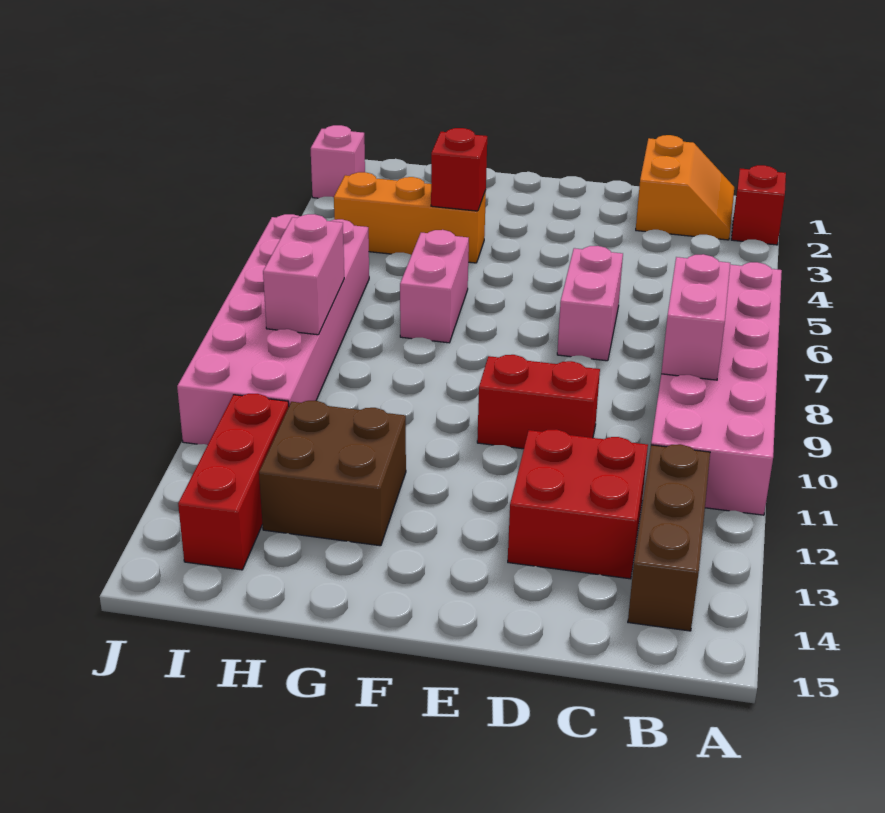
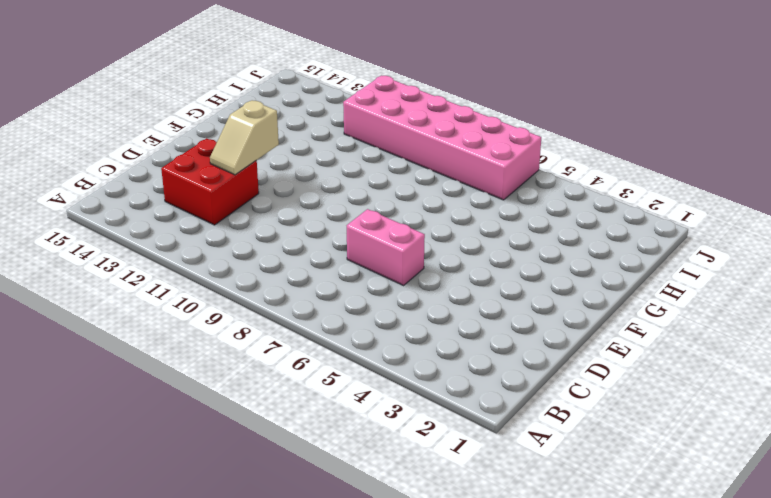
tan slope D12:E12 level 2 top E -> none
none -> red brick A2 level 1
none -> pink brick A6:B11 level 1
none -> orange slope B1:C2 level 1 top C

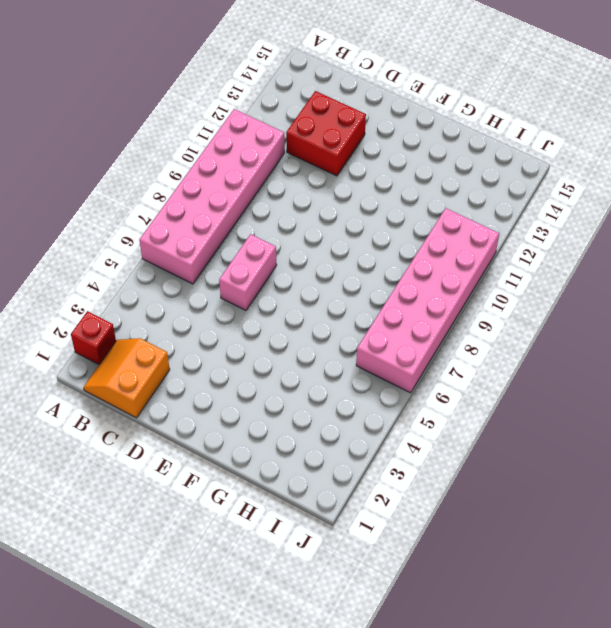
none -> brown brick B12:B14 level 1
none -> red brick D10:E10 level 1
none -> orange brick G4:I4 level 1

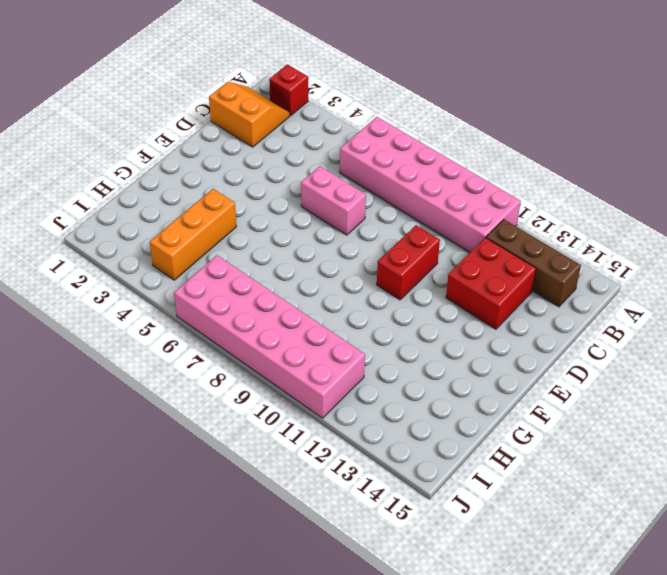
none -> pink brick G6:G7 level 1
none -> brown brick G12:H13 level 1
none -> red brick I12:I14 level 1

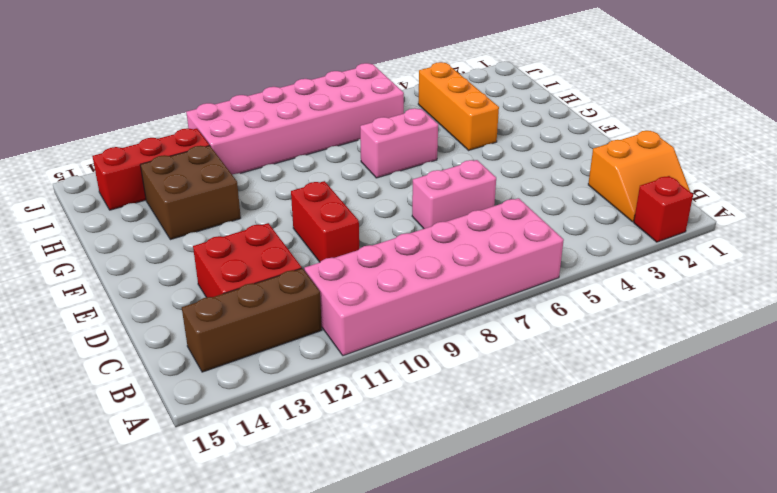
none -> pink brick J2 level 1
none -> pink brick B8:B9 level 2
none -> red brick G4 level 2

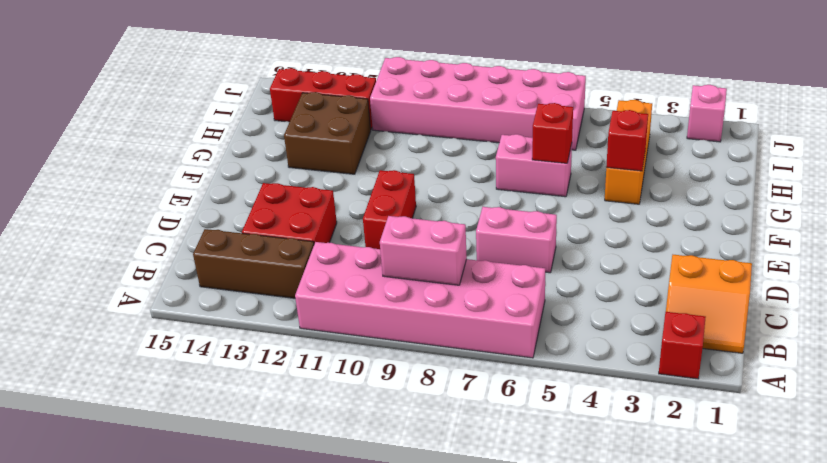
red brick G6 level 2 -> none
none -> pink brick I8:I9 level 2

